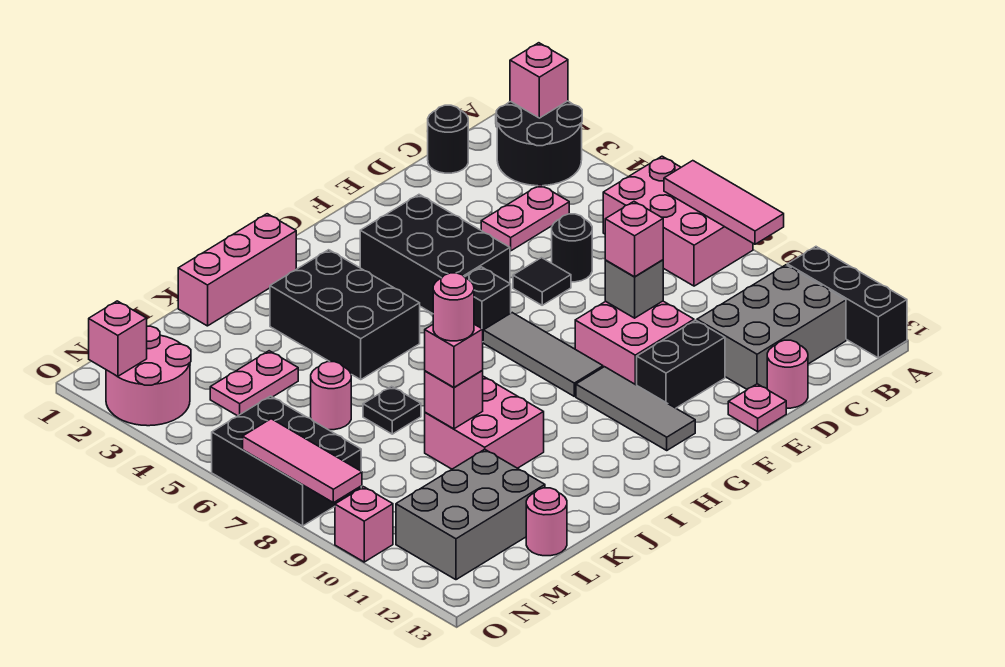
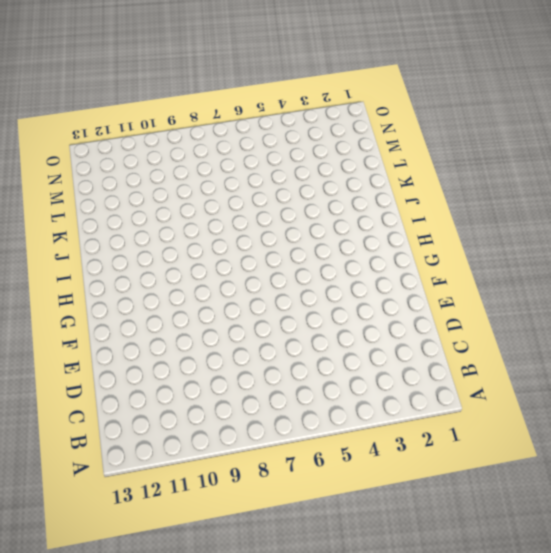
none -> black round brick A2:B3 level 1
none -> pink brick A6:B8 level 1
none -> black brick A11:A13 level 1
none -> grey brick B11:D12 level 1

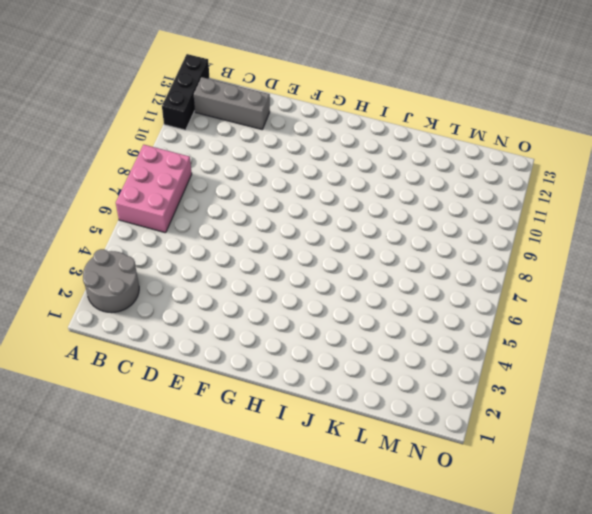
grey round brick A2:B3 level 1 -> black round brick A2:B3 level 1
grey brick B12:D12 level 1 -> grey brick B11:D12 level 1
none -> black round brick C1 level 1
none -> pink plate C4:D4 level 1
none -> black round brick D6 level 1
none -> pink round brick D13 level 1

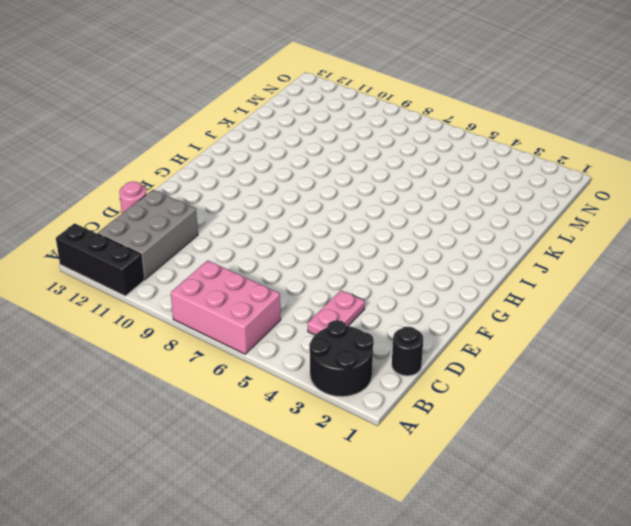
none -> black round brick D6 level 1
none -> black tile E6 level 1
none -> pink brick E9:F10 level 1
none -> black brick E11:F11 level 1

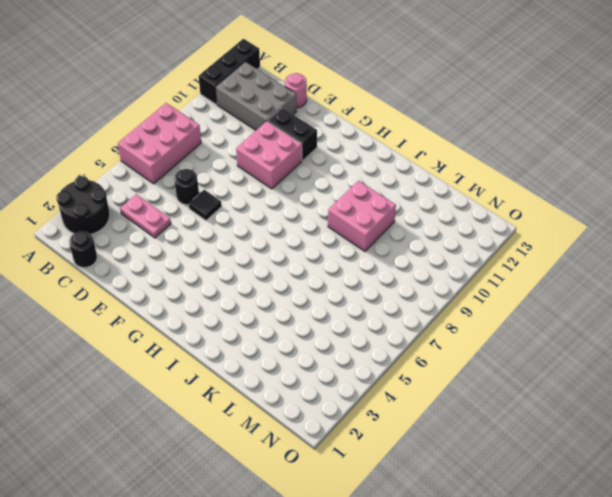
none -> pink plate E13 level 1
none -> black brick F3:G5 level 1
none -> black brick G6 level 1
none -> grey tile G7:G9 level 1

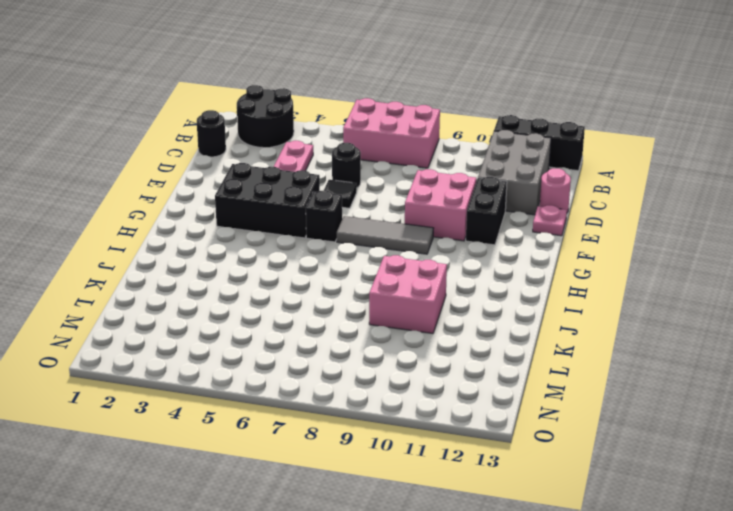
none -> grey tile G10:G12 level 1
none -> pink brick I1:K1 level 1
none -> black brick I3:J5 level 1
none -> black plate K7 level 1

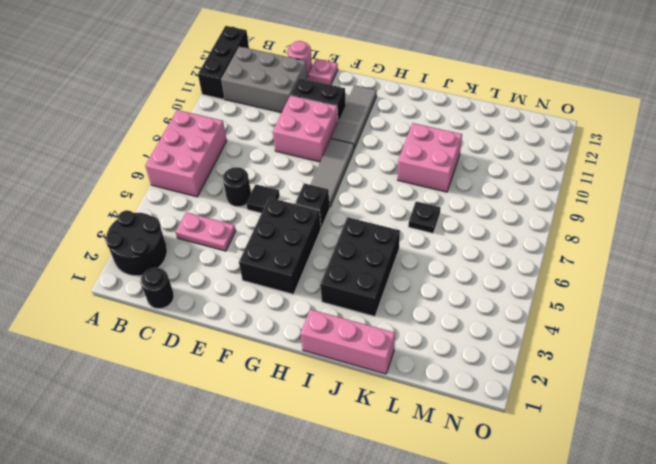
none -> pink plate L4:M4 level 1
none -> pink round brick L6 level 1
none -> grey brick L11:N12 level 1
none -> pink round brick L13 level 1

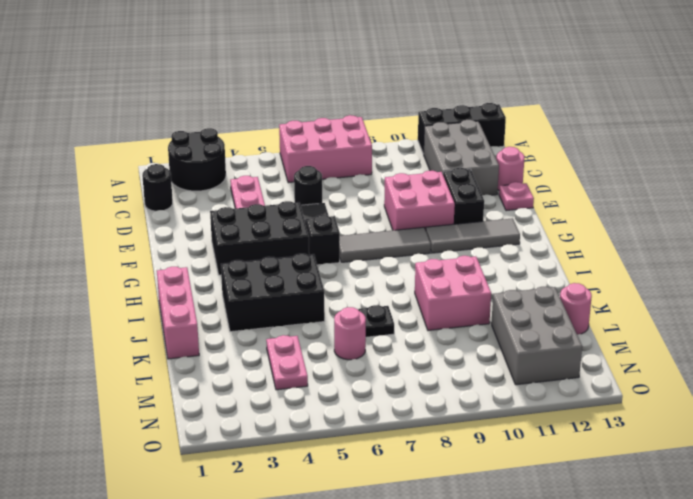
none -> pink round brick N2:O3 level 1
none -> black brick N6:O8 level 1
none -> pink brick O10 level 1
none -> pink brick A2 level 2

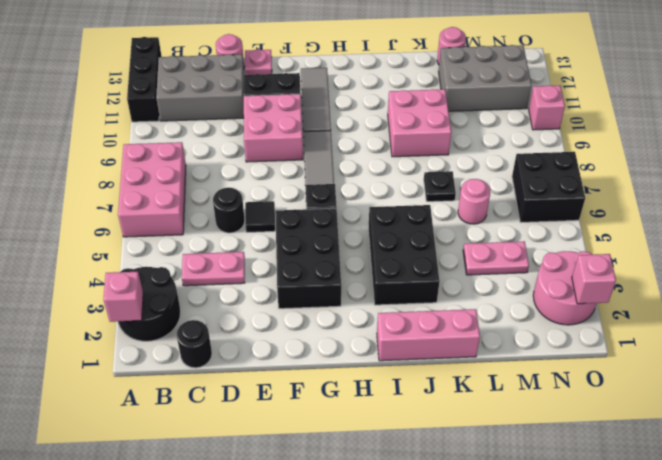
black brick N6:O7 level 1 -> black brick N6:O8 level 1
none -> pink tile A7:A9 level 2
none -> grey brick E9 level 2
none -> pink brick K9 level 2
none -> pink tile O7:O9 level 2

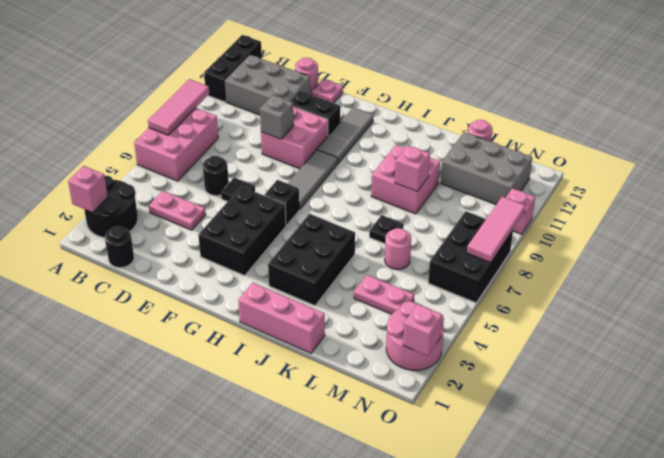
none -> pink brick E9 level 3
none -> pink brick K9 level 3
none -> pink round brick K9 level 4

